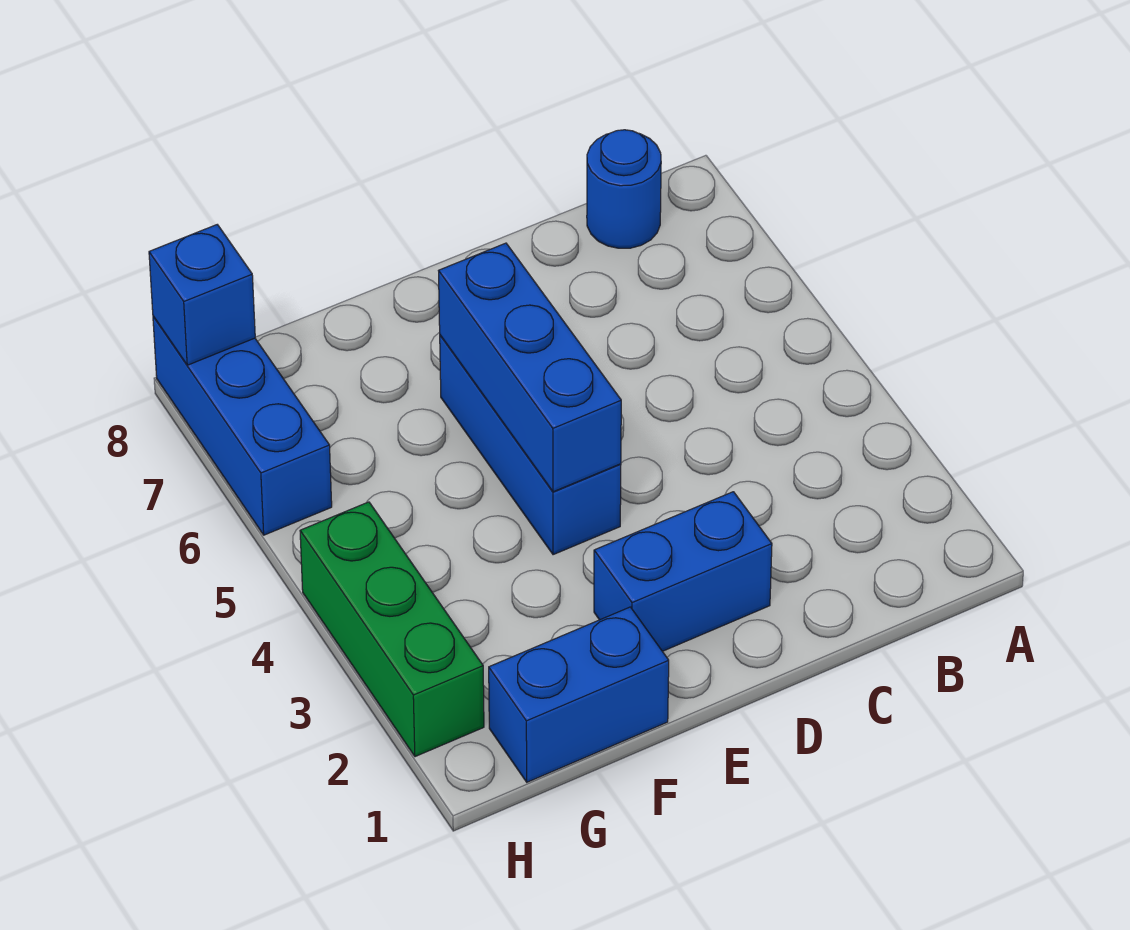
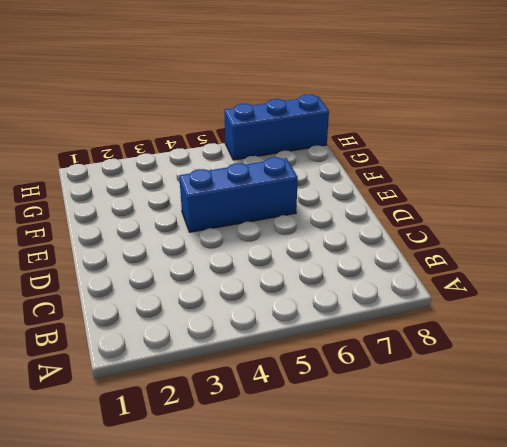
none -> blue round brick B8 level 1
none -> blue brick D2:E2 level 1

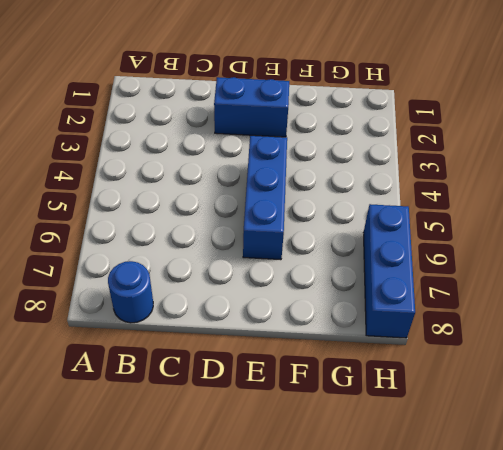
none -> blue brick F1:G1 level 1
none -> green brick H2:H4 level 1

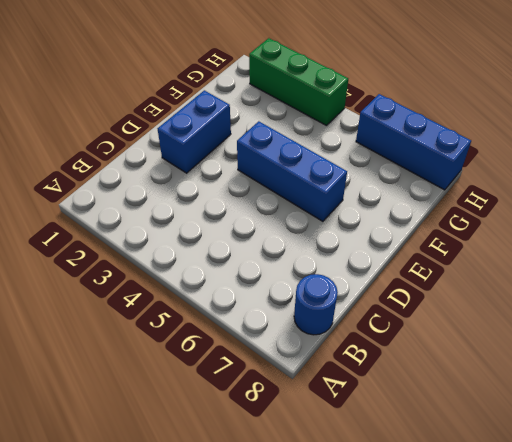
none -> blue brick F1:G1 level 1
none -> blue brick E4:E6 level 2

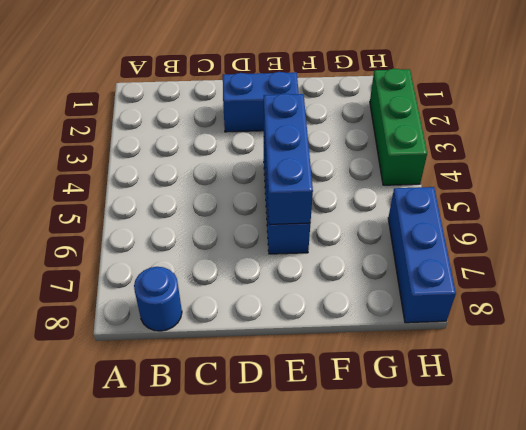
none -> blue brick F1:G1 level 1
none -> blue brick H8 level 2

